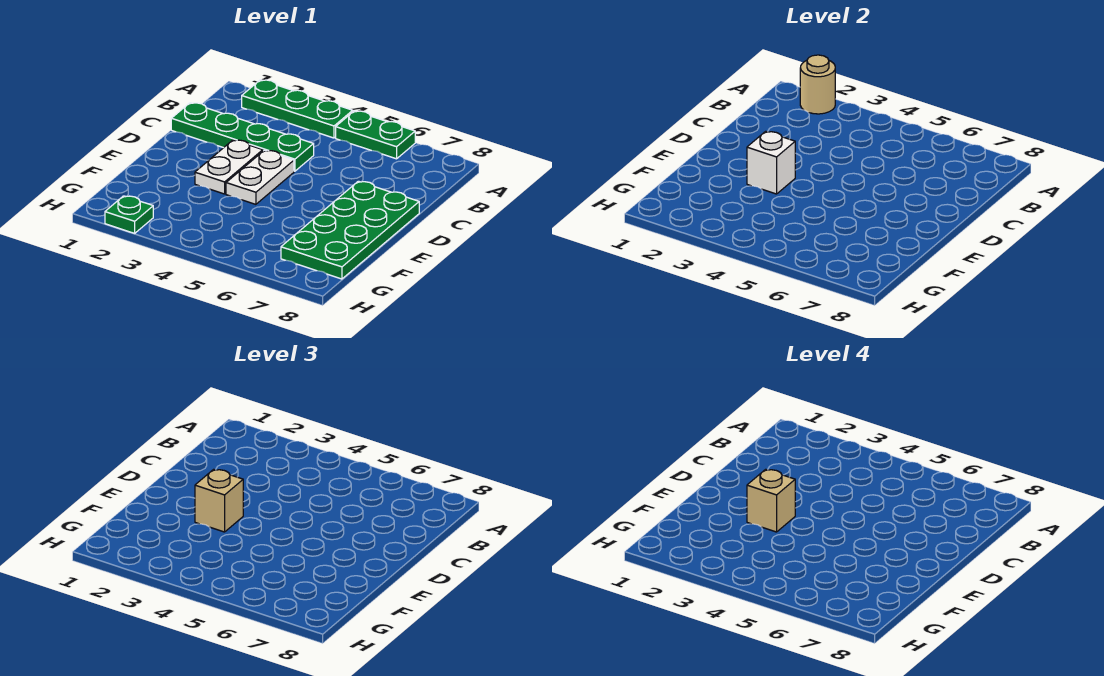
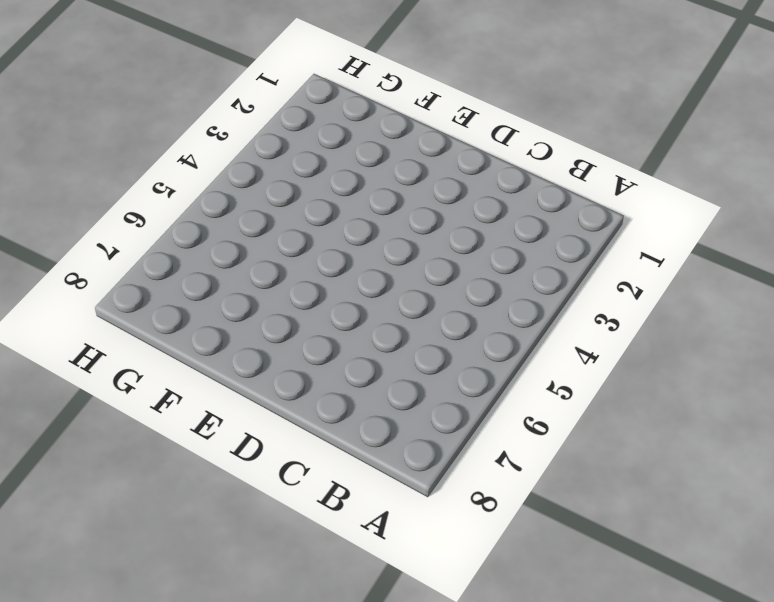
none -> green plate A2:A4 level 1
none -> green plate A5:A6 level 1

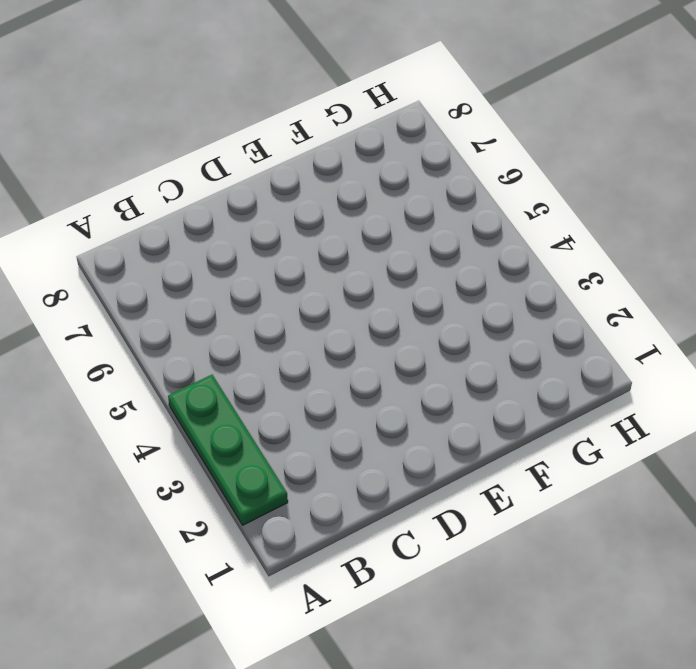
none -> green plate A5:A6 level 1
none -> green plate C1:C4 level 1

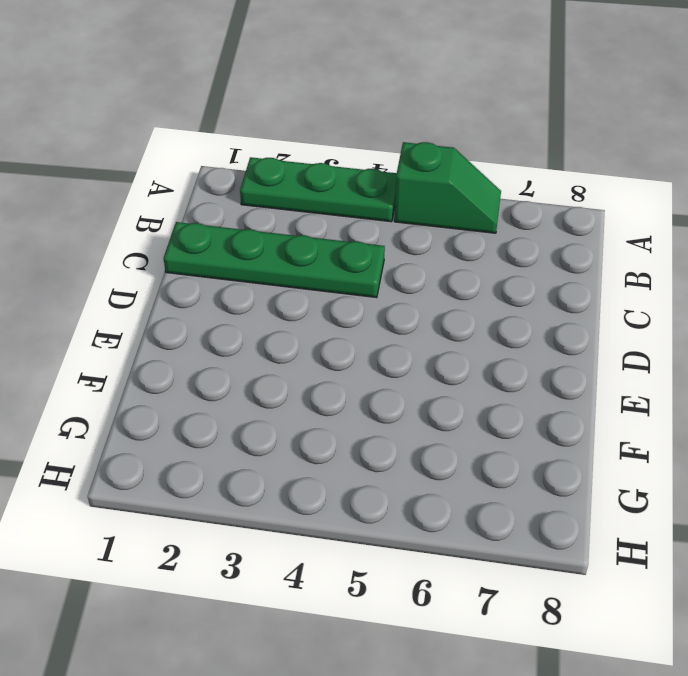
green slope A5:A6 level 1 top 5 -> green plate A5:A6 level 1
none -> white plate D3:E3 level 1
none -> white plate D4:E4 level 1

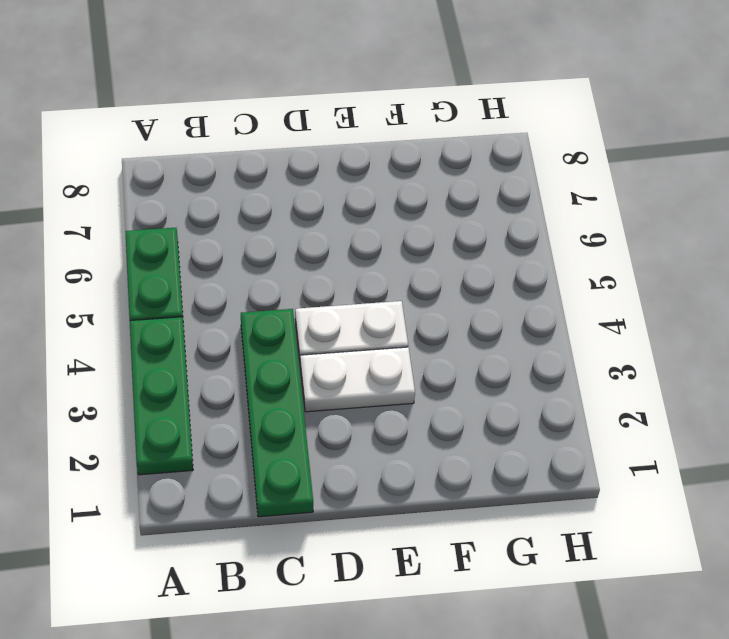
none -> green plate D7:G8 level 1
none -> green plate H2 level 1

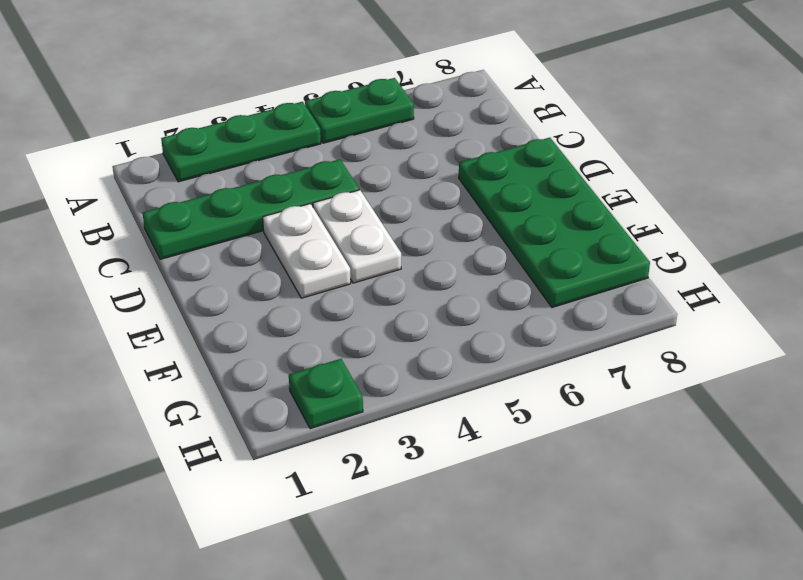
none -> tan round brick A2 level 2
none -> white brick E3 level 2

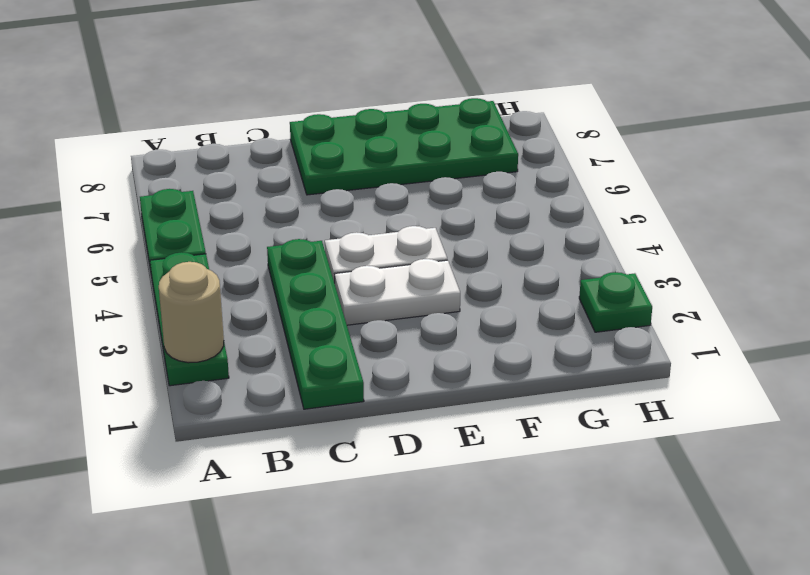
none -> white brick E3 level 2
none -> tan brick E3 level 3

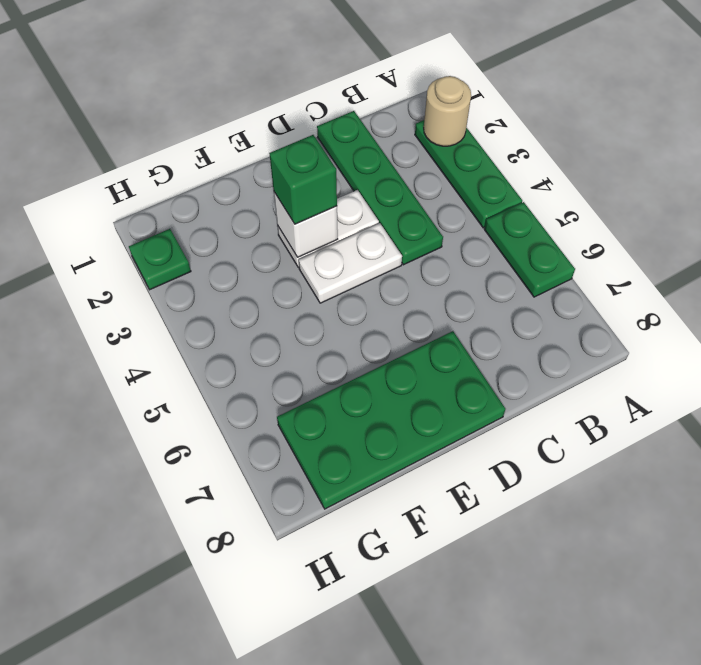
green brick E3 level 3 -> tan brick E3 level 3
none -> tan brick E3 level 4

